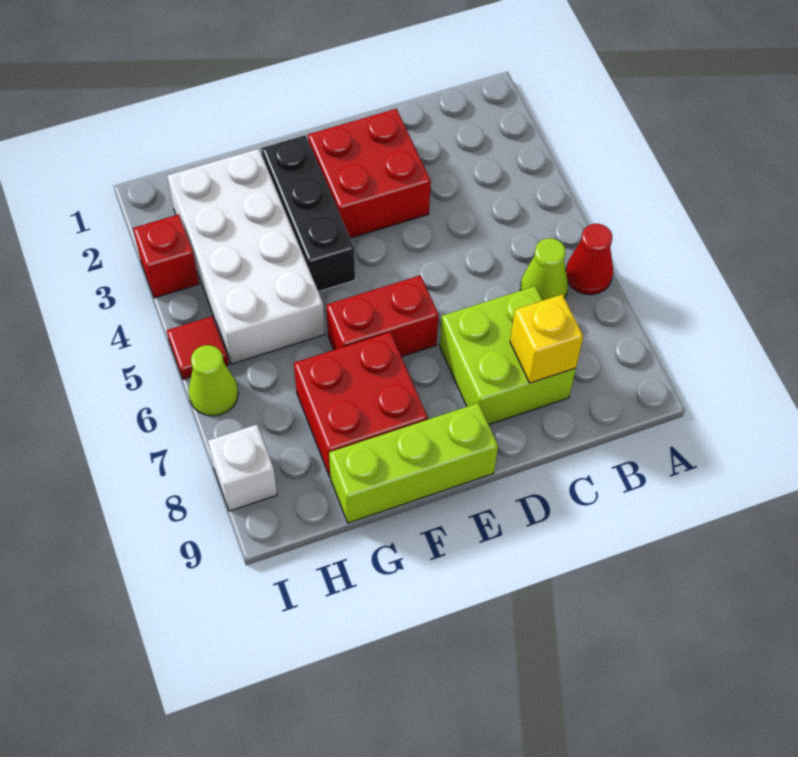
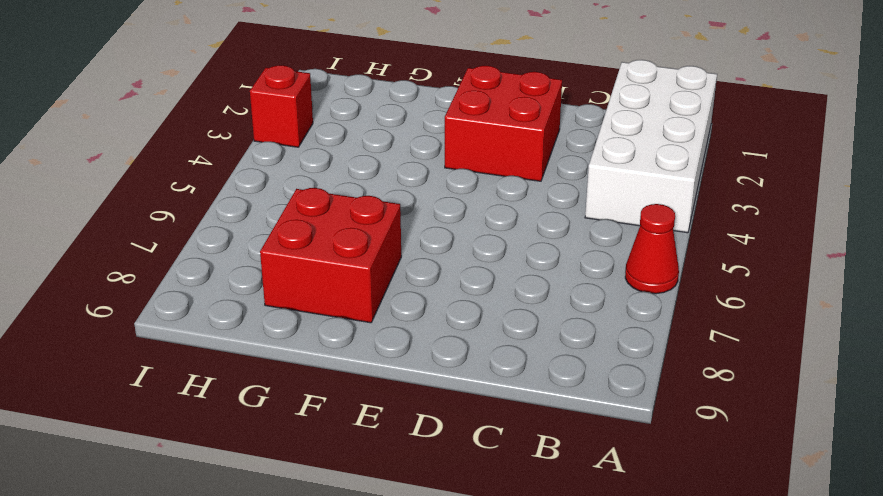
white brick A1:B4 level 1 -> white brick G2:H5 level 1
none -> lime cone B6 level 1
none -> lime brick C7:D8 level 1
none -> red brick E6:F6 level 1

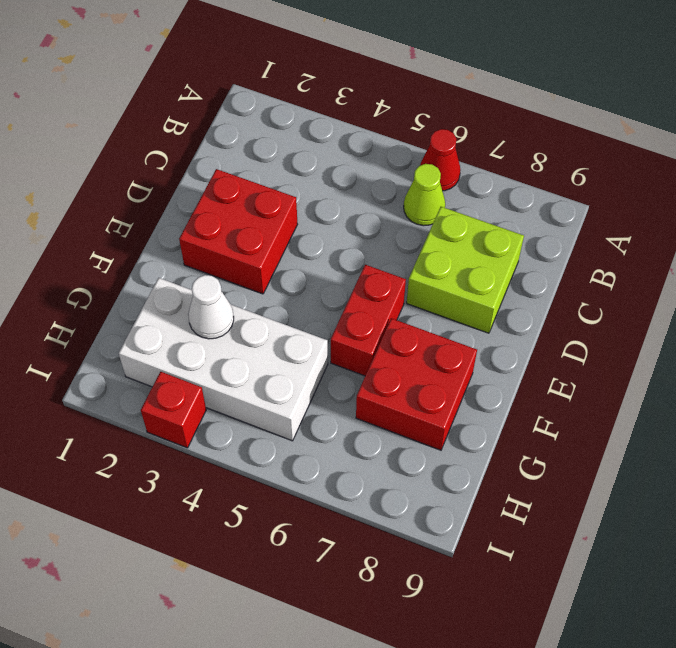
white cone G3 level 2 -> none
none -> lime brick E9:G9 level 1
none -> black brick F2:F4 level 1
none -> red tile I5 level 1

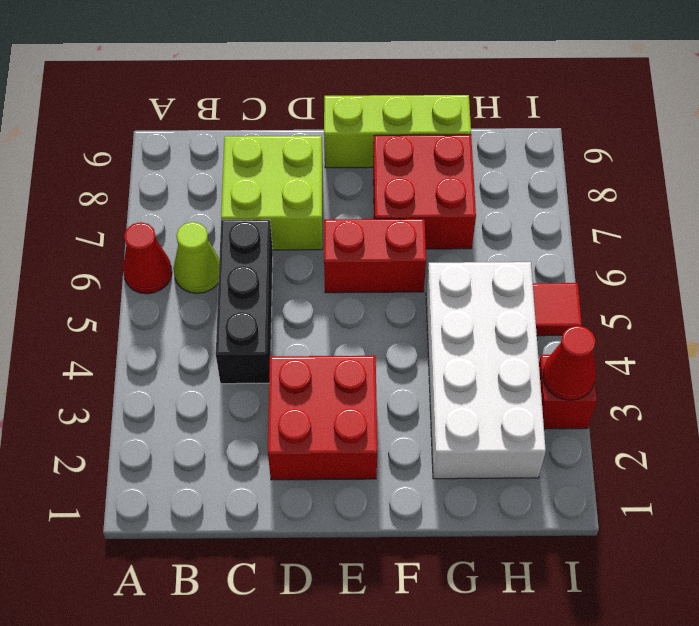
black brick C4:C6 level 1 -> black brick F2:F4 level 1
red cone I3 level 2 -> none
none -> lime cone I6 level 1
none -> white brick I8 level 1
none -> yellow brick C8 level 2

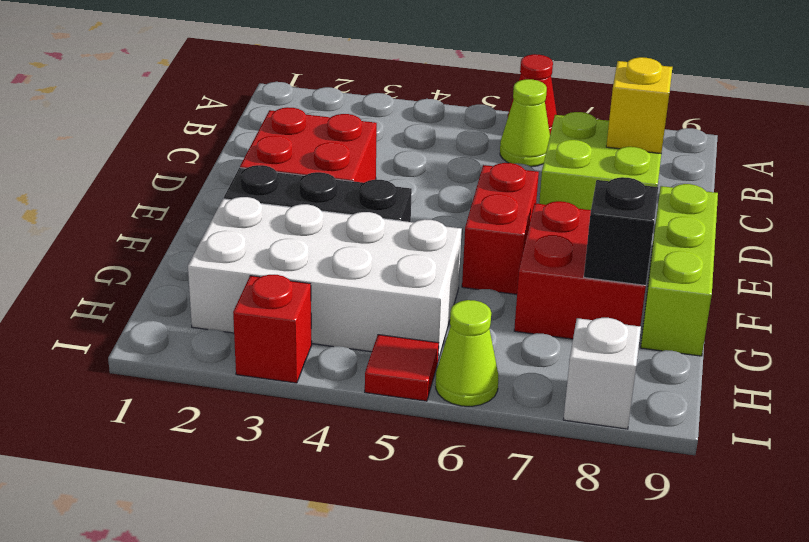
black brick G8 level 2 -> none

